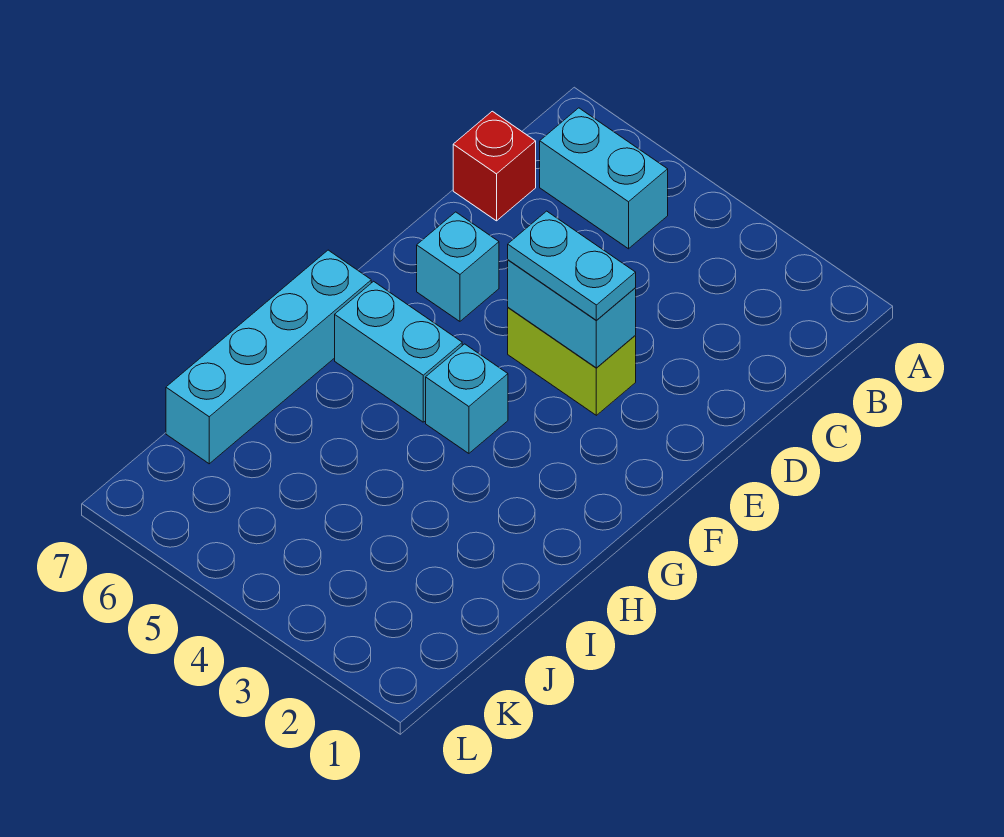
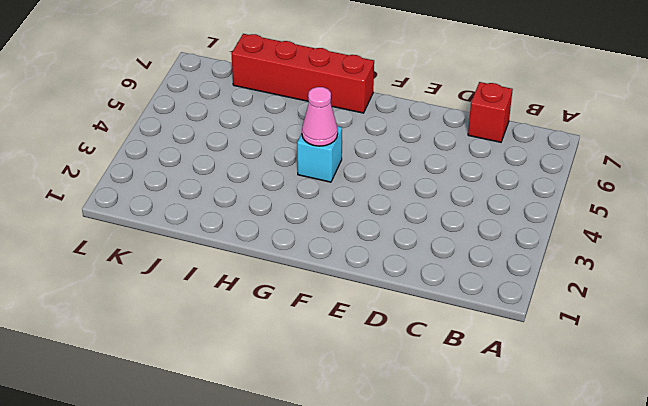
pink cone G4 level 2 -> none
red brick G7:J7 level 1 -> cyan brick G7:J7 level 1
none -> cyan brick B5:B6 level 1
none -> lime brick E3:E4 level 1

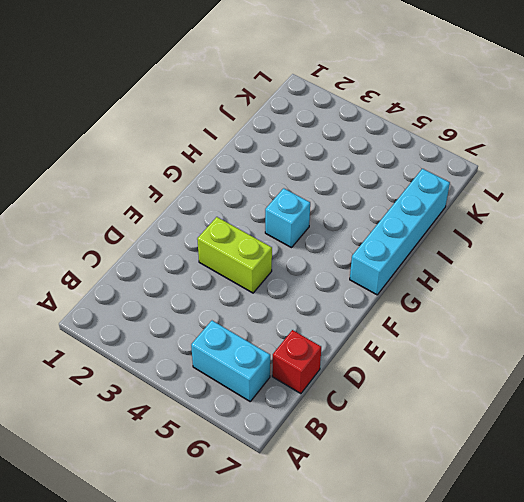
none -> cyan brick E6 level 1
none -> cyan brick G5:G6 level 1

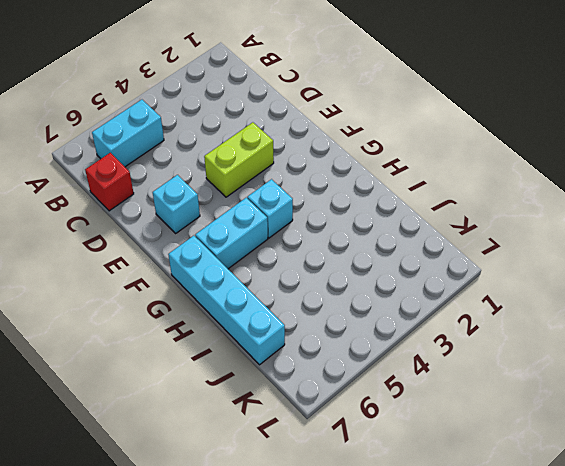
none -> cyan brick E3:E4 level 2
none -> cyan plate E3:E4 level 3

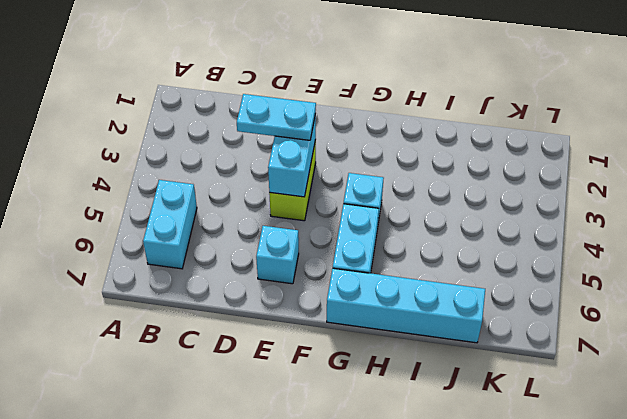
cyan plate D3:E3 level 3 -> cyan plate E3:E4 level 3
none -> red brick C7 level 1

